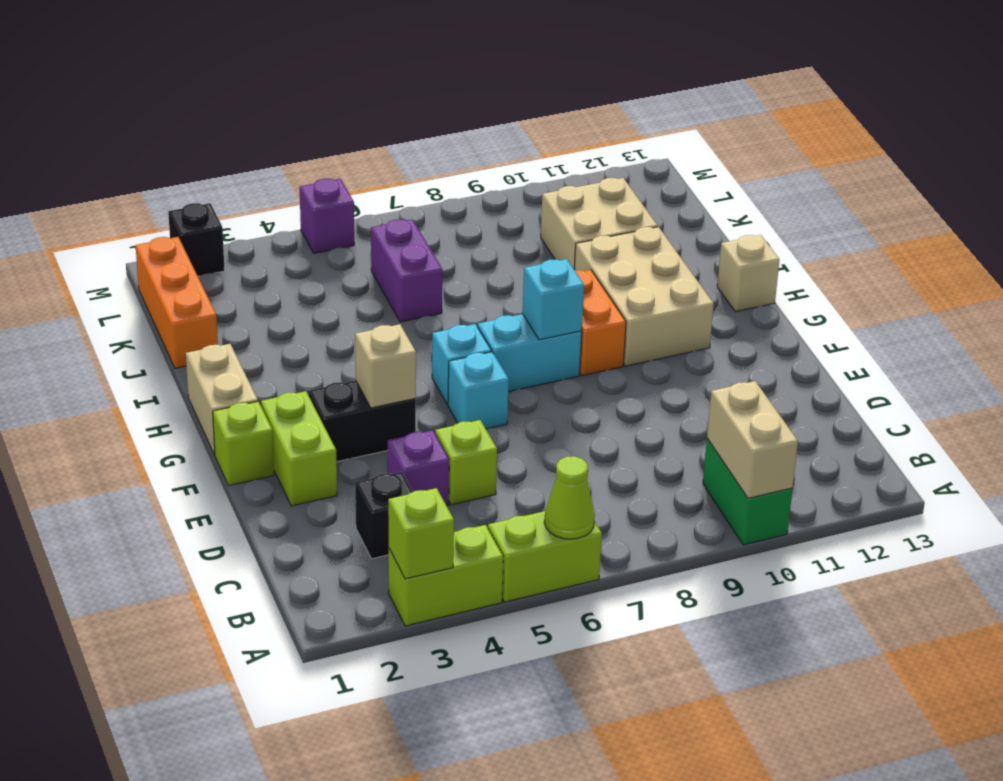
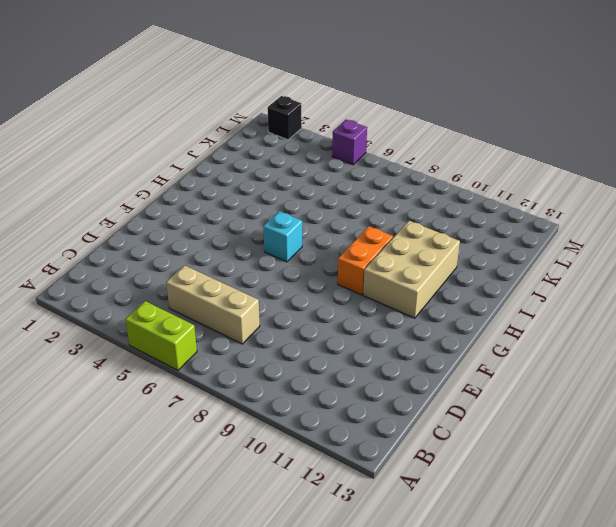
tan brick C5:C7 level 1 -> none
none -> lime brick A3:A4 level 1
none -> green brick A10:B10 level 1
none -> black brick C3 level 1

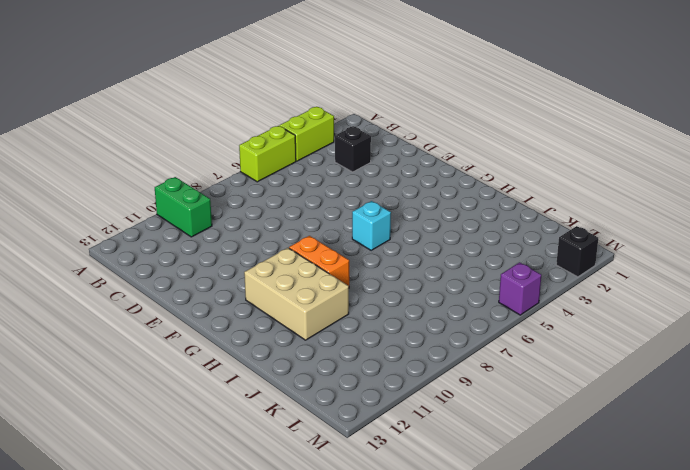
none -> purple brick D4 level 1
none -> lime brick D5 level 1
none -> lime brick E2:F2 level 1

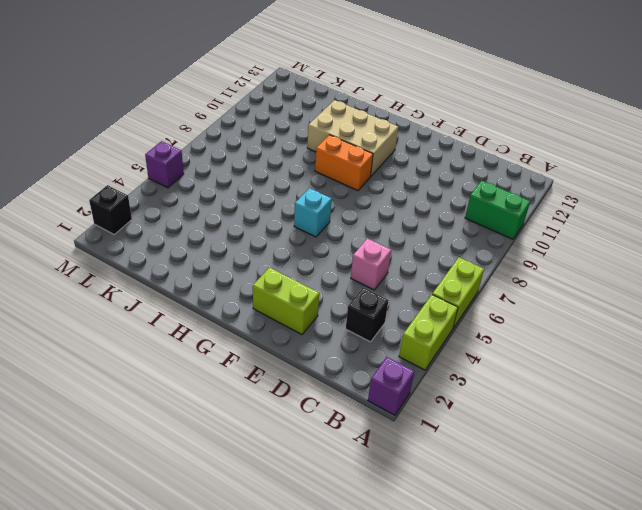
purple brick A1 level 1 -> purple brick D4 level 1
pink brick D5 level 1 -> lime brick D5 level 1
none -> lime brick F1 level 1
none -> black brick F3:F4 level 1
none -> cyan brick F6 level 1

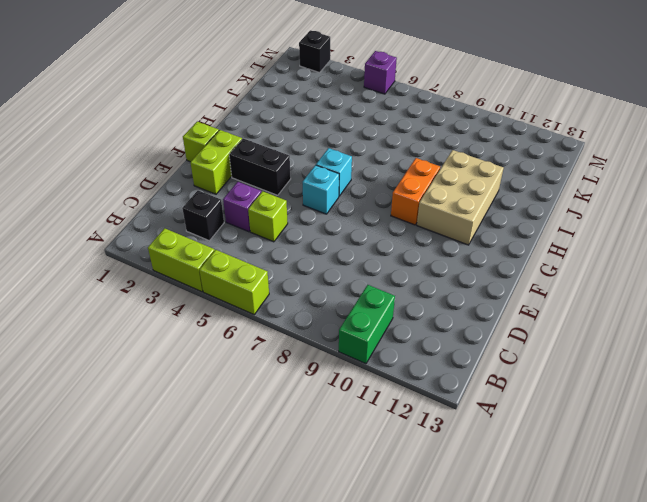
none -> tan brick G1:H1 level 1
none -> cyan brick G7:G8 level 1
none -> tan brick H13 level 1

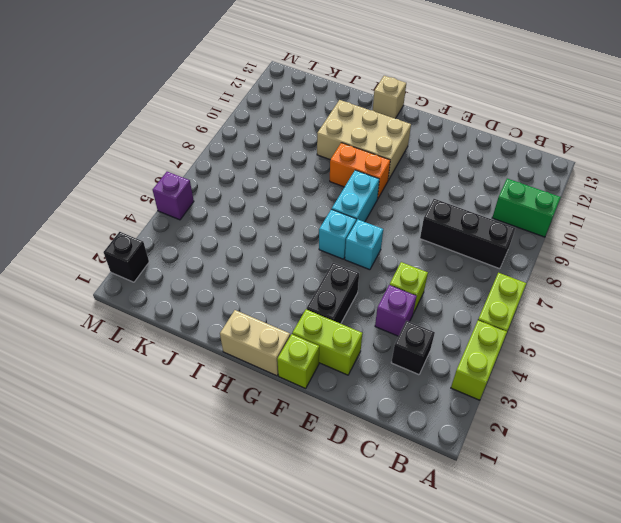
black brick B8:D8 level 1 -> none
none -> orange brick J1:L1 level 1
none -> purple brick J6:K6 level 1
none -> tan brick J10:K11 level 1

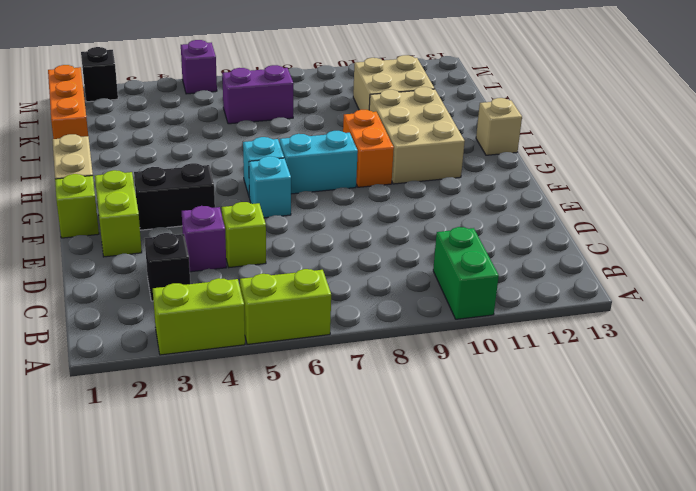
purple brick K6:K7 level 1 -> purple brick J6:K6 level 1
none -> lime brick A3 level 2
none -> lime cone A6 level 2
none -> tan brick A10:B10 level 2

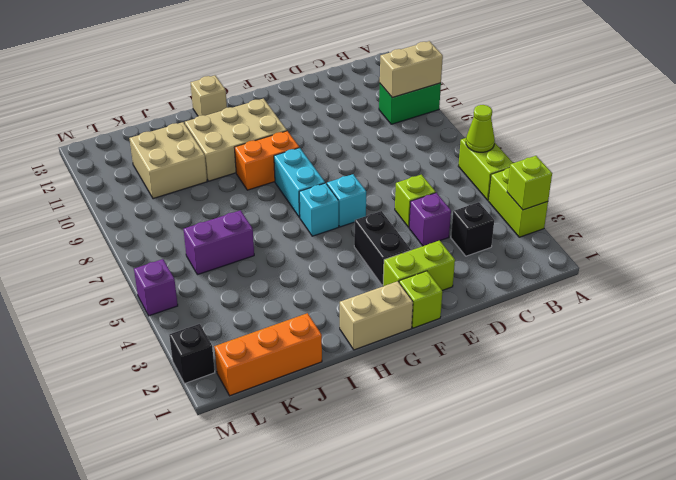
none -> tan brick F4 level 2
none -> cyan brick G8 level 2

